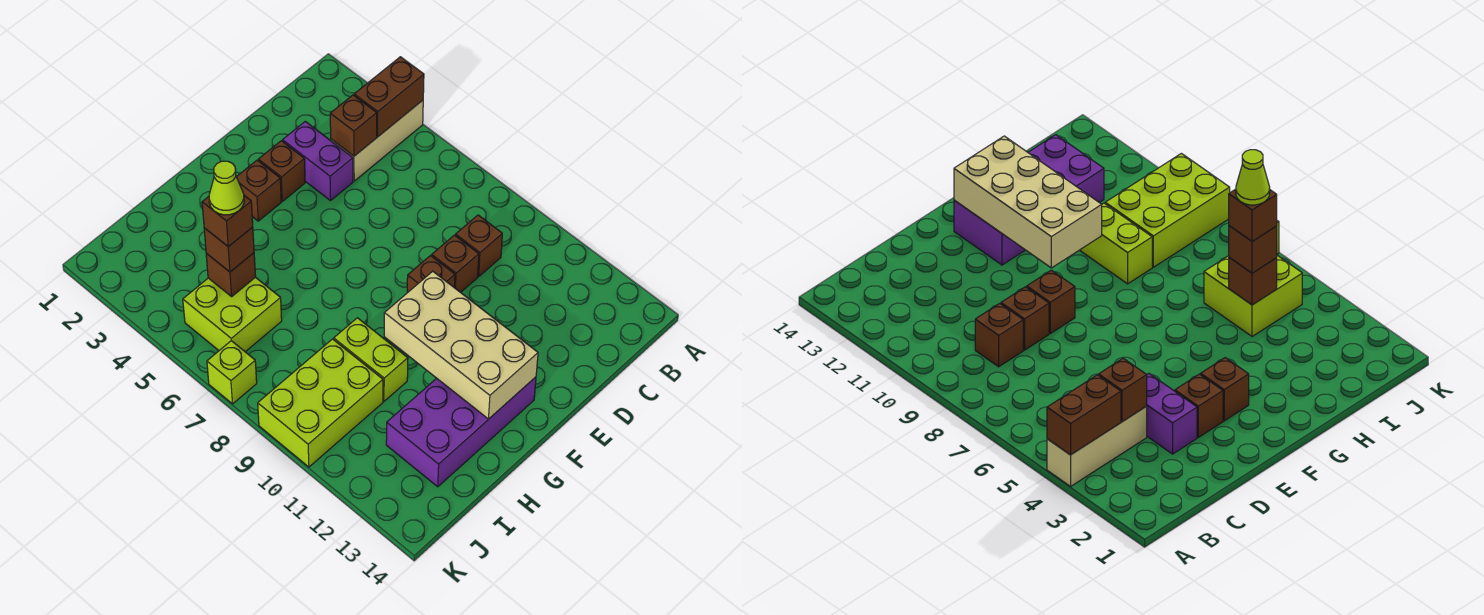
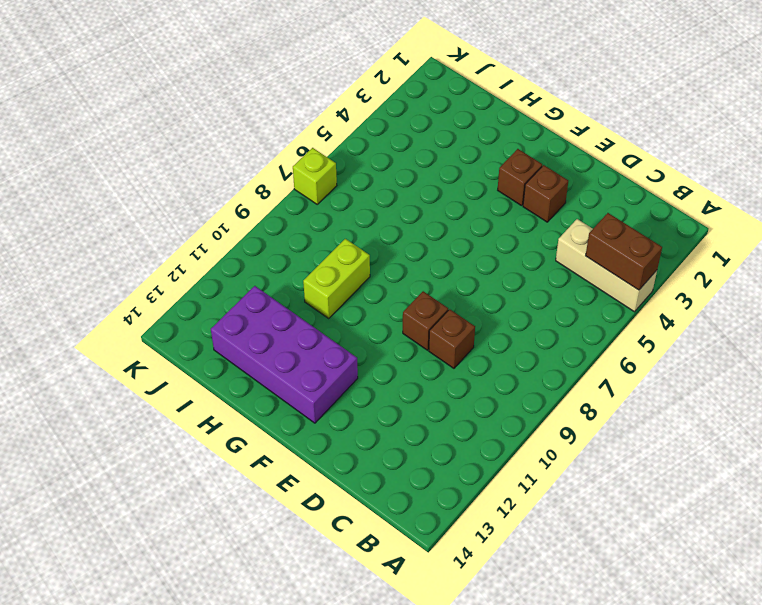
none -> brown brick C9 level 1
none -> purple brick D3:D4 level 1
none -> lime brick I5:J6 level 1

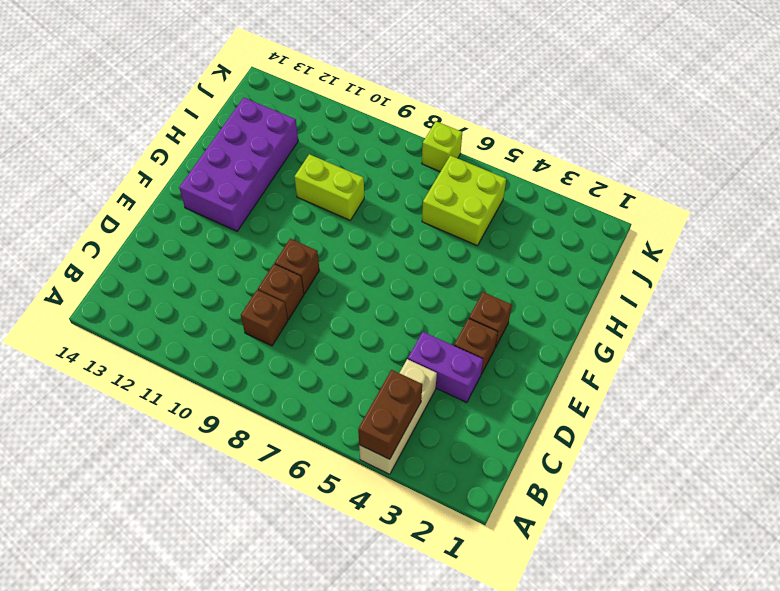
none -> lime brick I9:K10 level 1
none -> brown brick C4 level 2
none -> tan brick F10:G13 level 2

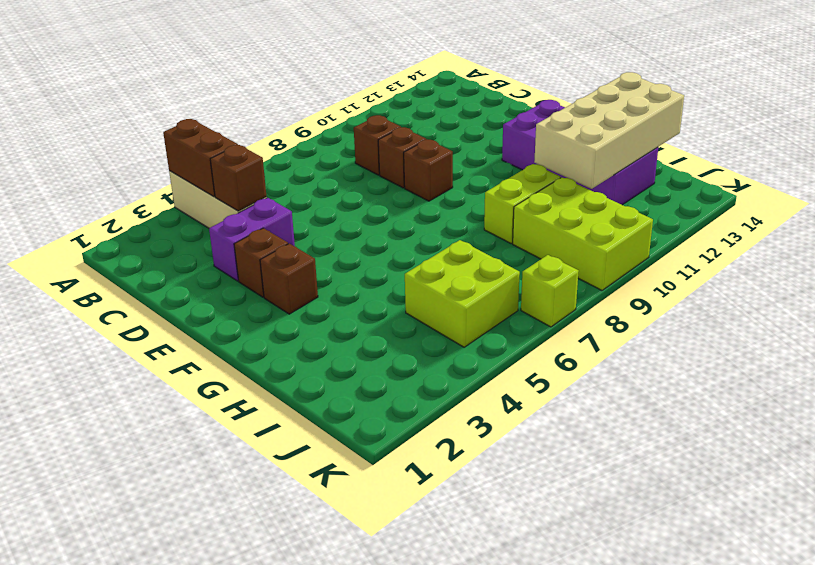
tan brick H11:I14 level 2 -> tan brick F10:G13 level 2
none -> brown brick I5 level 2
none -> brown brick I5 level 3
none -> brown brick I5 level 4

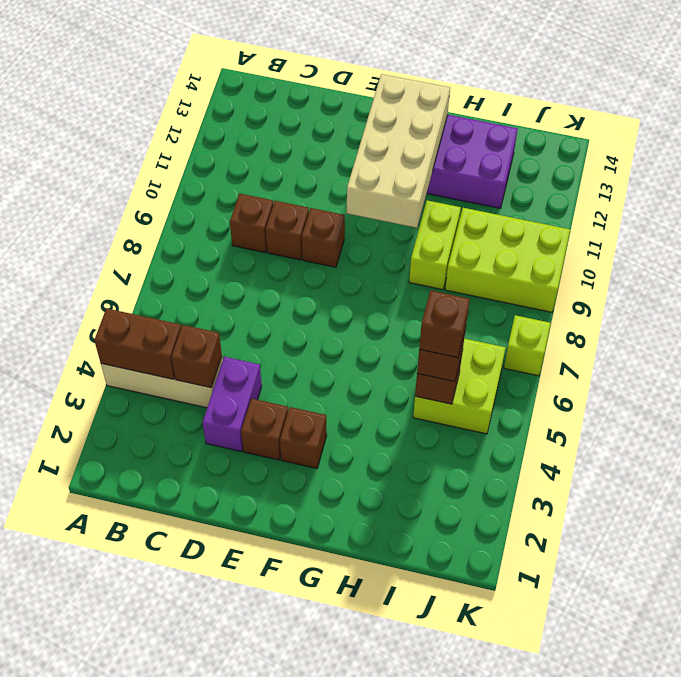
none -> lime cone I5 level 5

